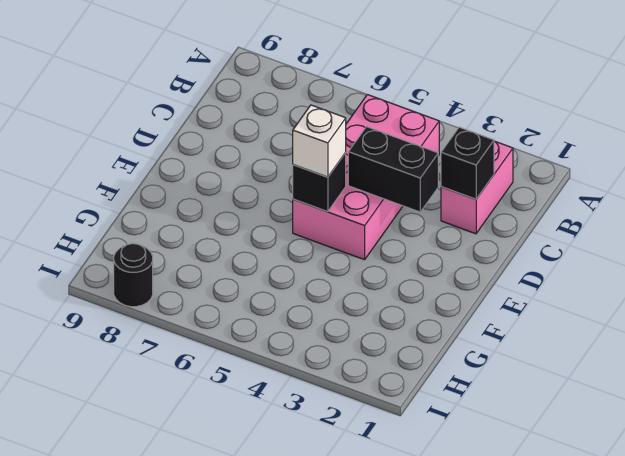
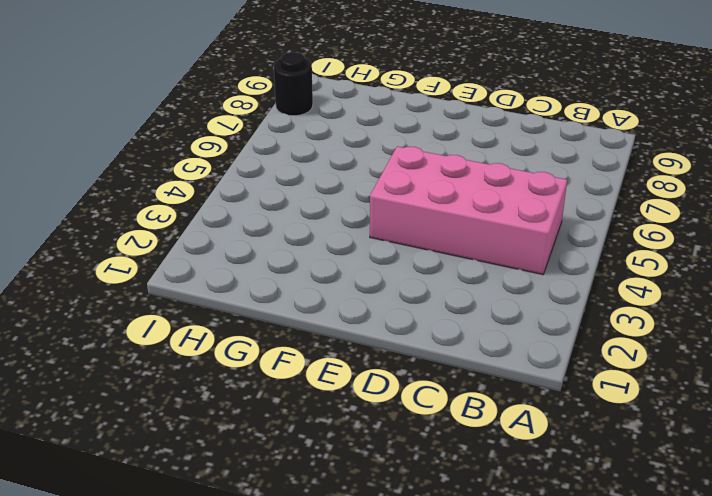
none -> pink brick B2:C2 level 1
none -> black brick C2 level 2

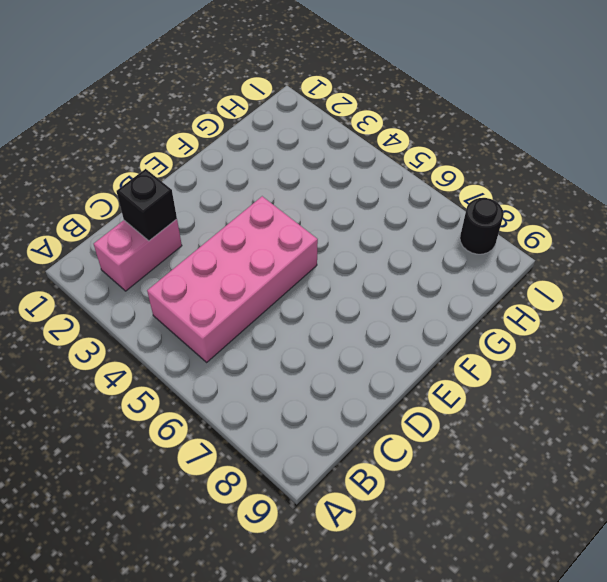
none -> black brick D3:D4 level 2
none -> black brick E5 level 2

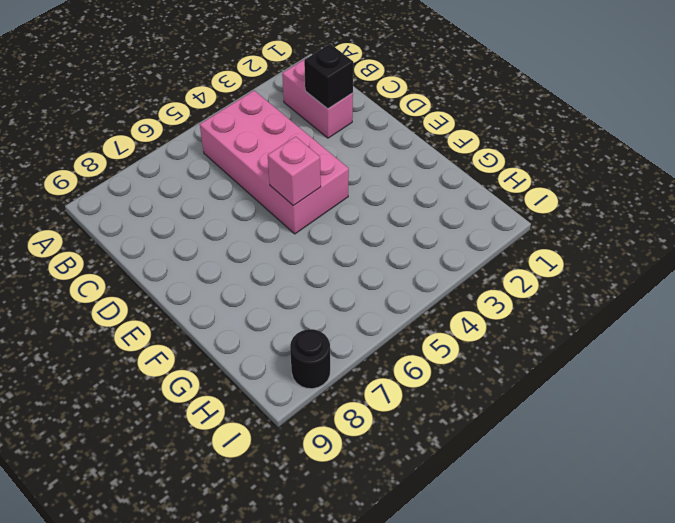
pink brick E5 level 2 -> black brick E5 level 2
none -> black brick D3:D4 level 2
none -> white brick E5 level 3

